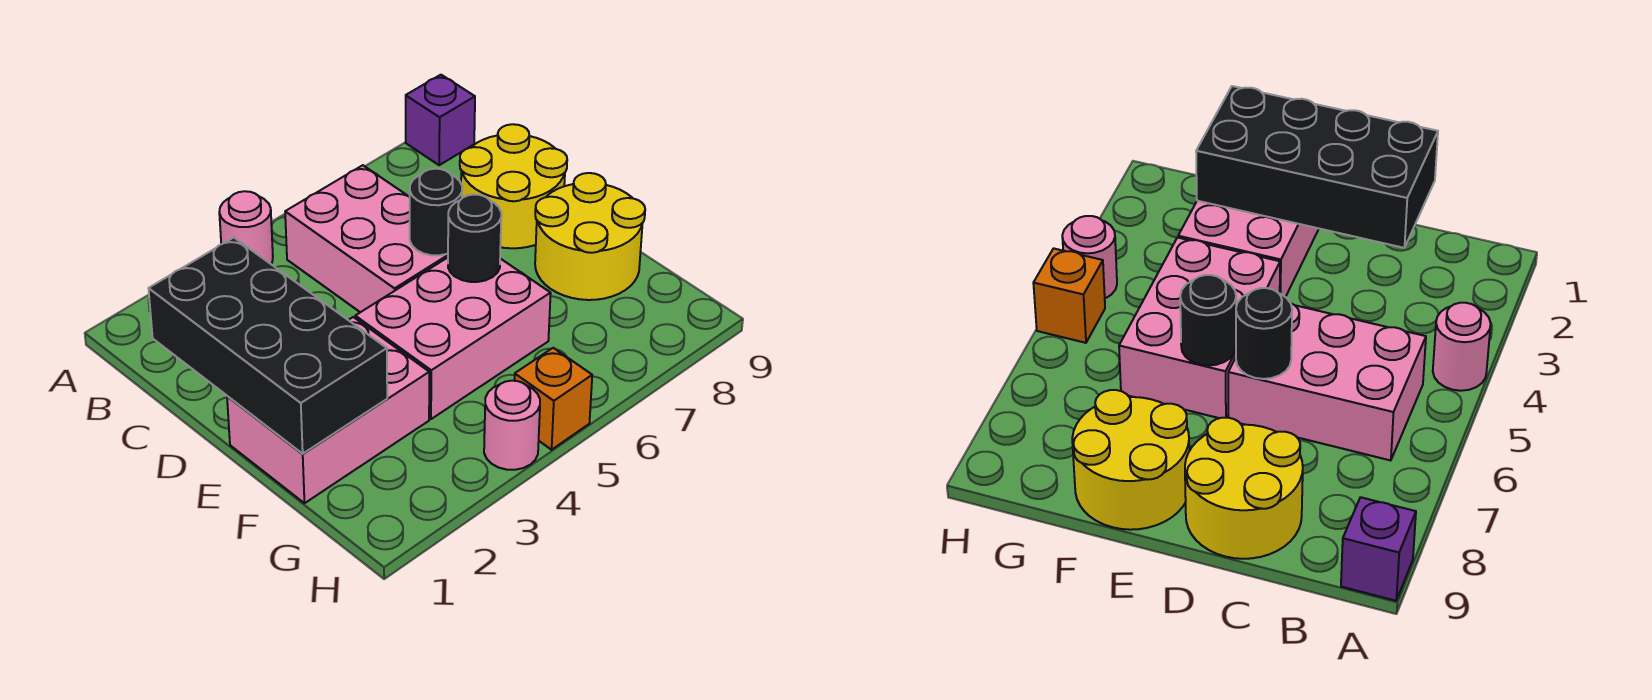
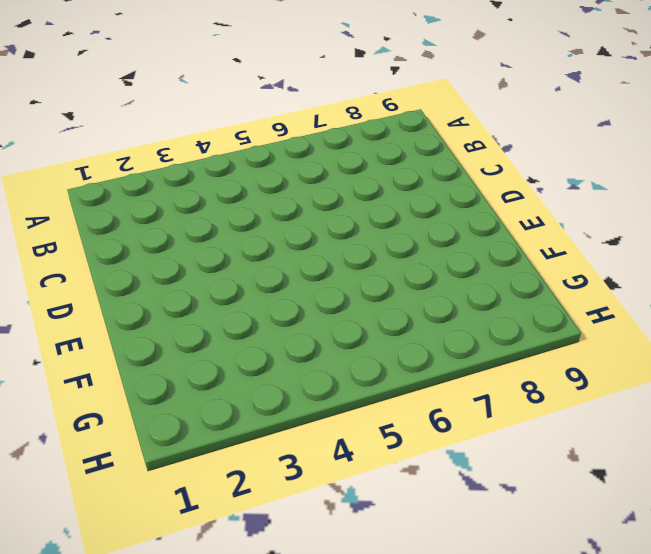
none -> pink round brick A4 level 1
none -> purple brick A9 level 1
none -> pink brick B5:D6 level 1

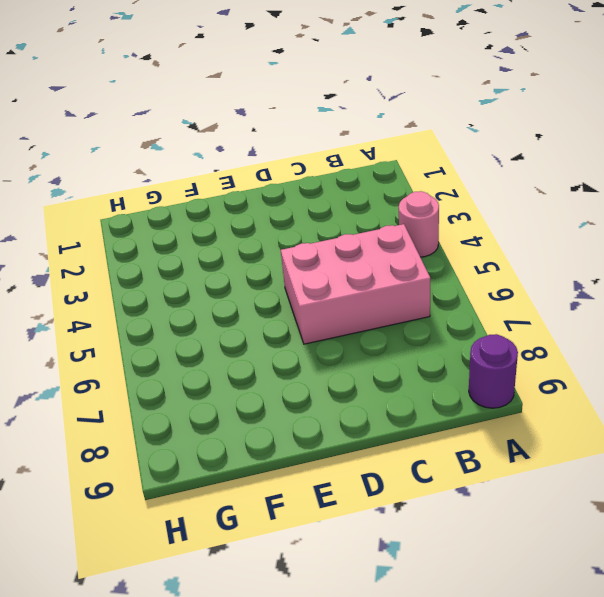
purple round brick A9 level 1 -> purple brick A9 level 1
none -> yellow round brick C8:D9 level 1
none -> pink brick E1:F3 level 1
none -> pink brick E4:F6 level 1

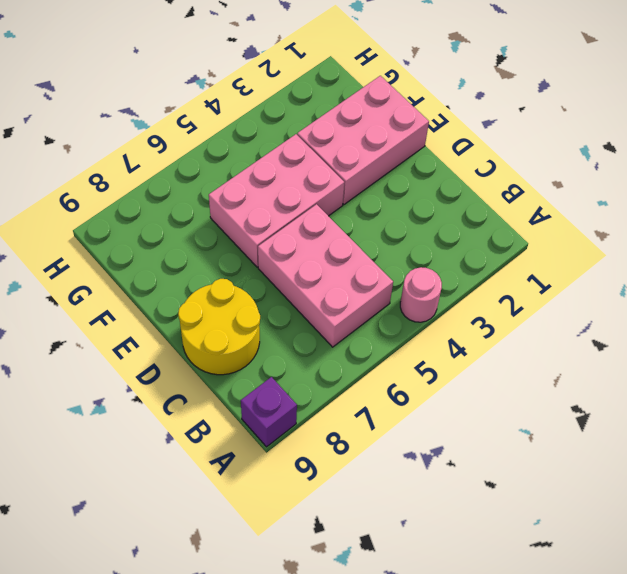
none -> yellow round brick E8:F9 level 1
none -> pink round brick H4 level 1
none -> orange brick H5 level 1

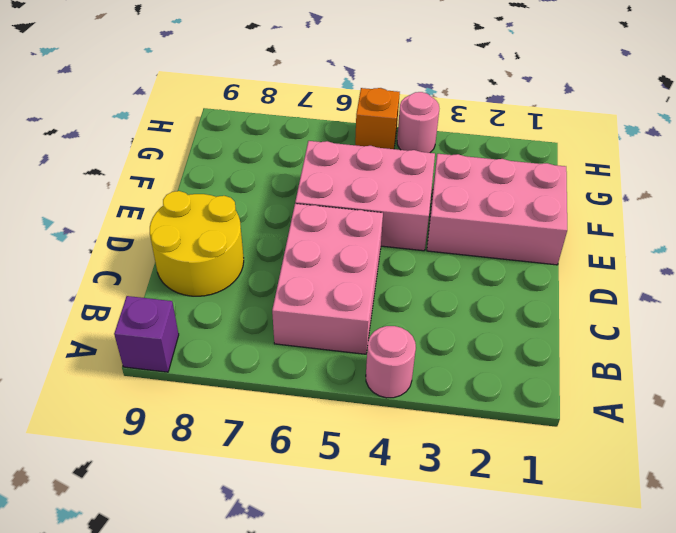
none -> yellow round brick E8:F9 level 1
none -> black brick C1:F2 level 2
none -> black round brick D6 level 2

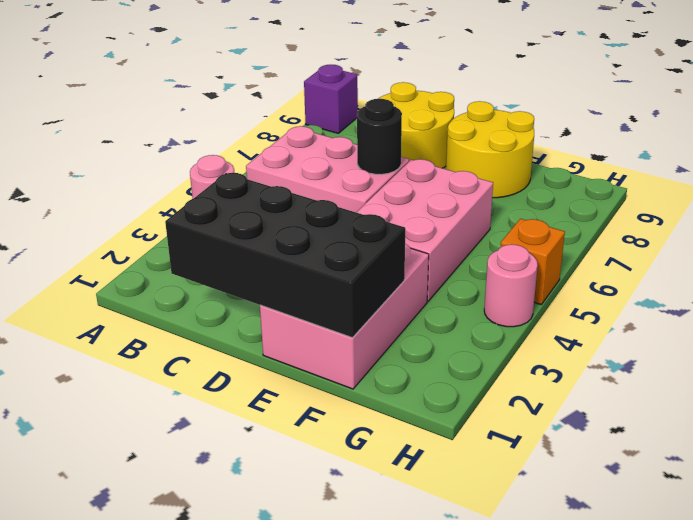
none -> black round brick E6 level 2

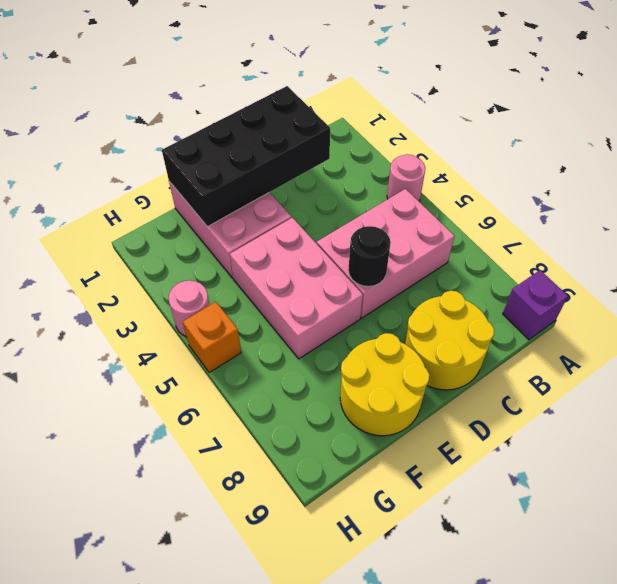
none -> black round brick E6 level 2

